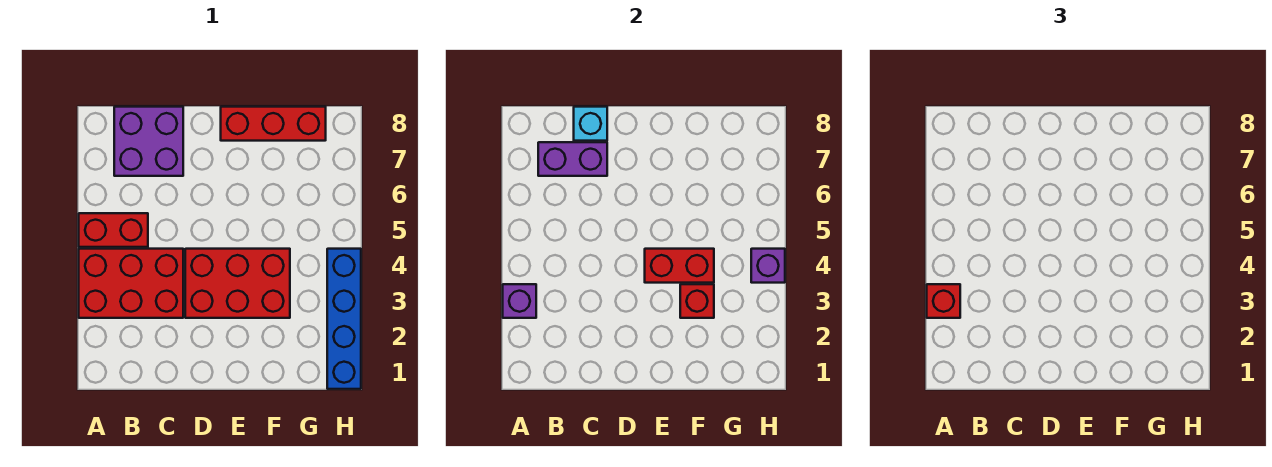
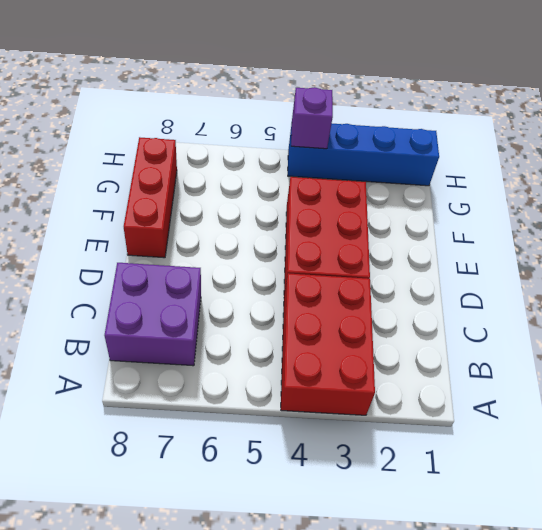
none -> red brick A5:B5 level 1
none -> purple brick A3 level 2
none -> purple brick B7:C7 level 2

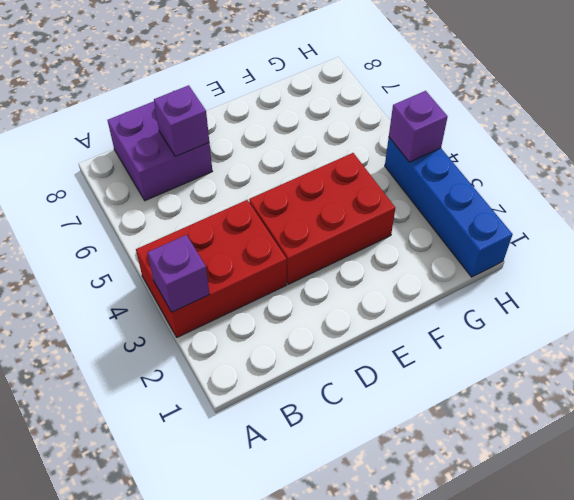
purple brick C7 level 2 -> purple brick B7:C7 level 2
none -> red brick A5:B5 level 1
none -> red brick E8:G8 level 1
none -> cyan brick C8 level 2

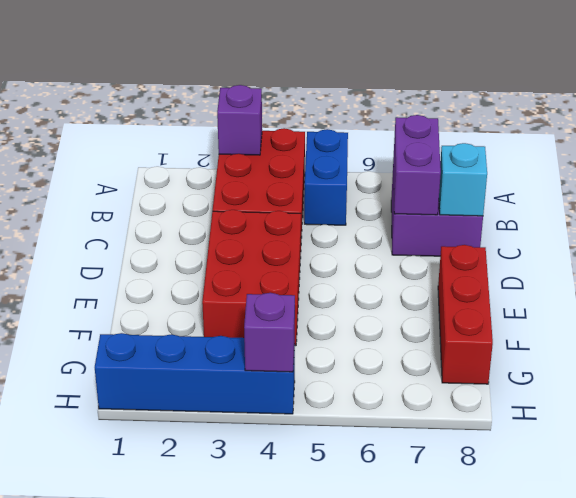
blue brick A5:B5 level 1 -> red brick A5:B5 level 1
none -> red brick E4:F4 level 2
none -> red brick F3 level 2
none -> red brick A3 level 3

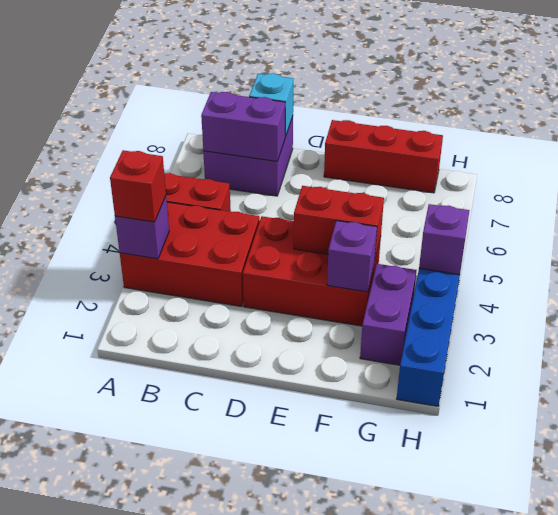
purple brick F3 level 2 -> red brick F3 level 2
purple brick G2:G3 level 1 -> none

